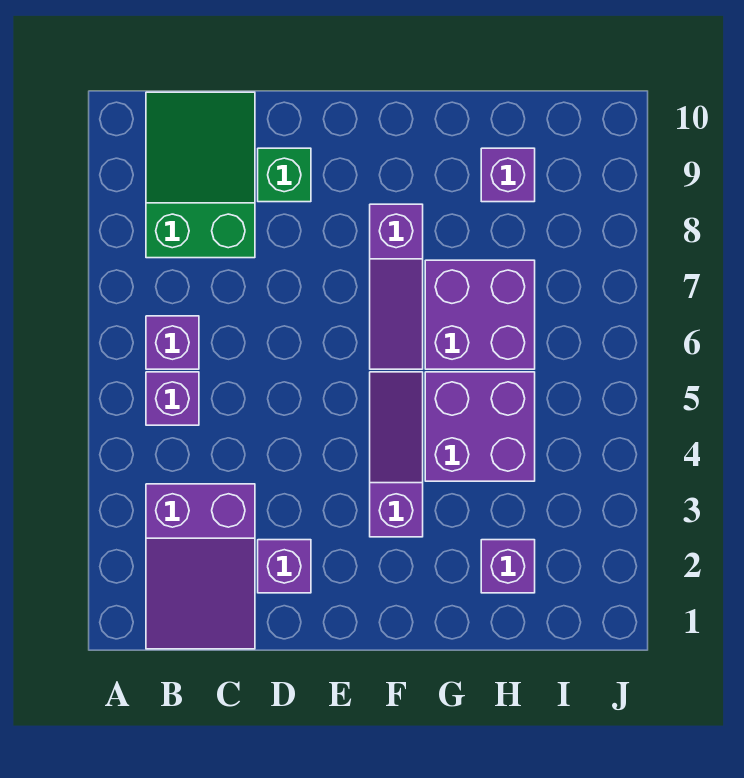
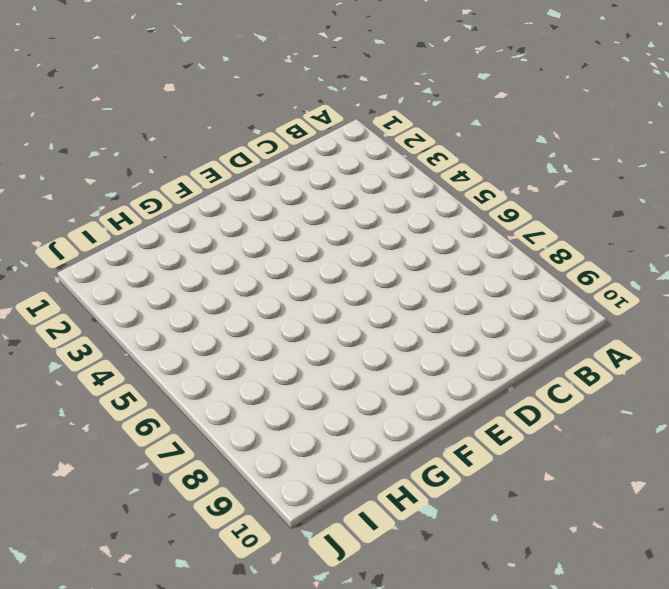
none -> purple slope B1:C3 level 1 top 3
none -> purple brick B5 level 1
none -> purple brick B6 level 1

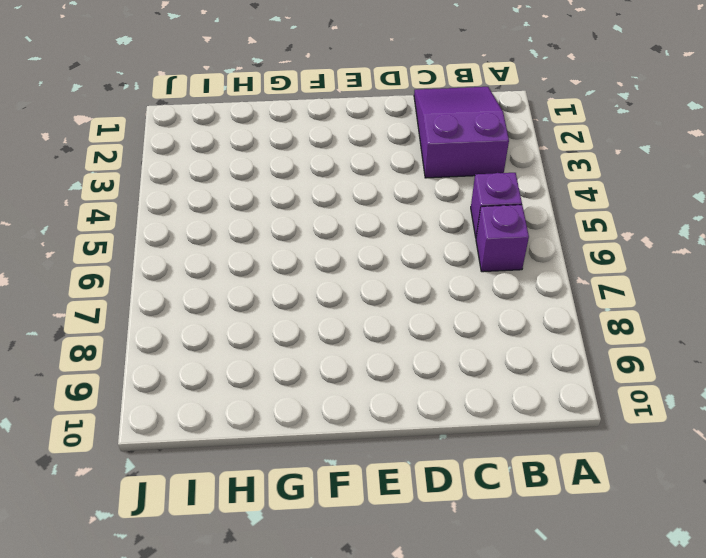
none -> green slope B8:C10 level 1 top 8
none -> purple brick D2 level 1
none -> green brick D9 level 1

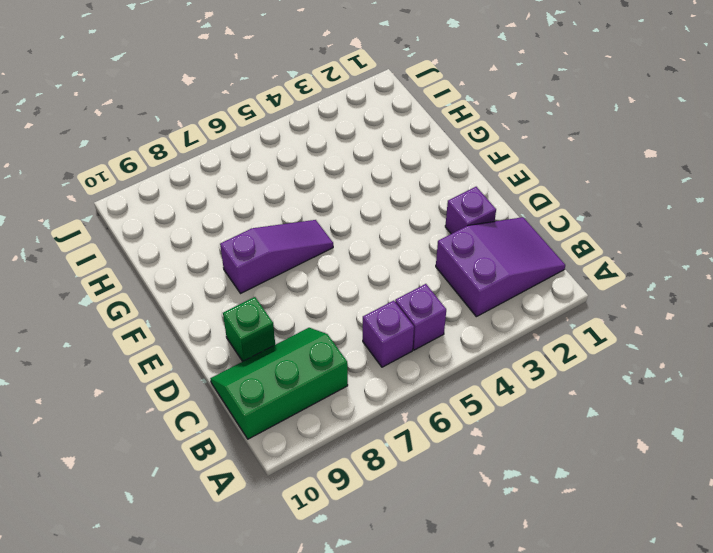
green slope B8:C10 level 1 top B -> green slope B8:C10 level 1 top 8
none -> purple slope F3:F5 level 1 top 3
none -> purple brick G4:H5 level 1
none -> purple brick G6:H7 level 1

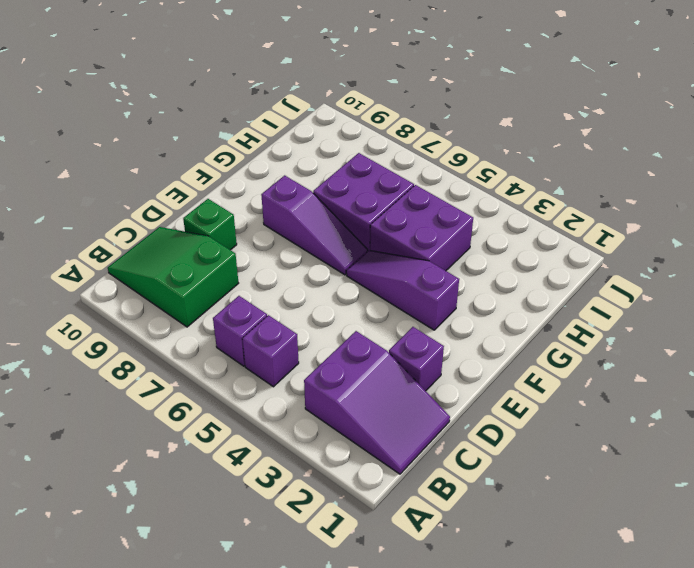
none -> purple brick H2 level 1
none -> purple brick H9 level 1

